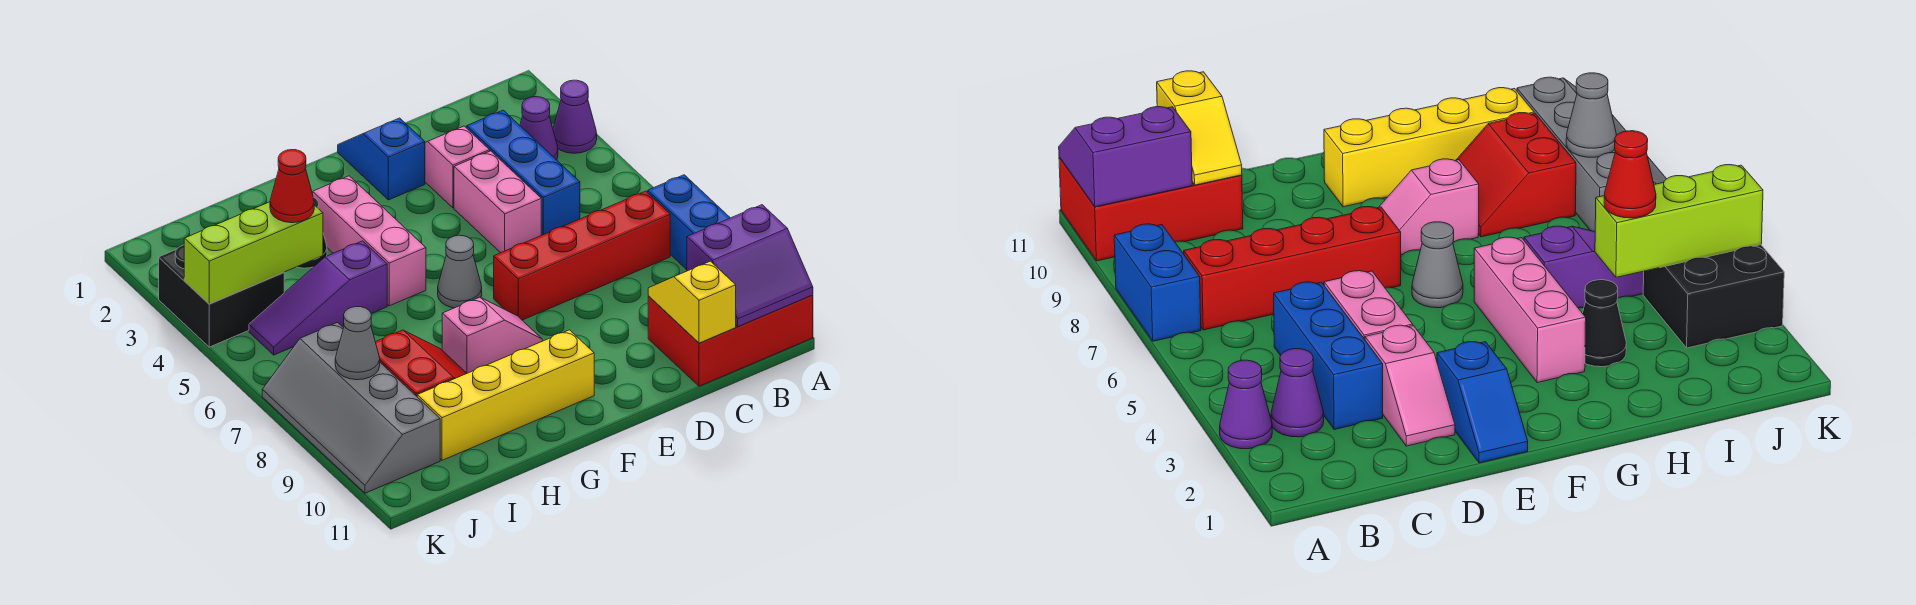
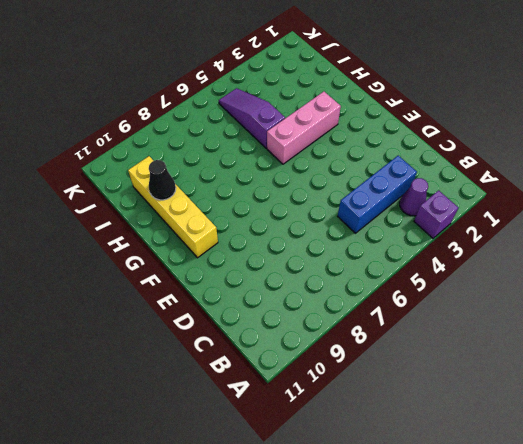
purple brick A3 level 1 -> purple cone A3 level 1
black cone H10 level 2 -> black cone H3 level 1
none -> blue brick A7:A8 level 1
none -> red brick A10:C11 level 1
none -> red brick B7:E7 level 1

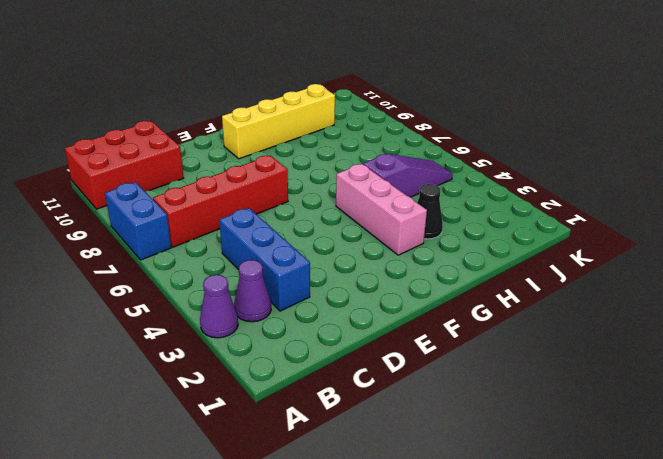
none -> pink slope D2:D3 level 1 top 3
none -> pink brick D4:D5 level 1
none -> blue slope E1:E2 level 1 top 2

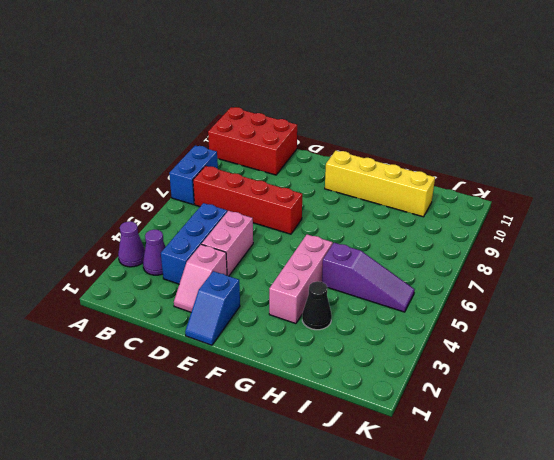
none -> grey cone F6 level 1
none -> pink slope F8:G8 level 1 top G
none -> red slope H8:I9 level 1 top I

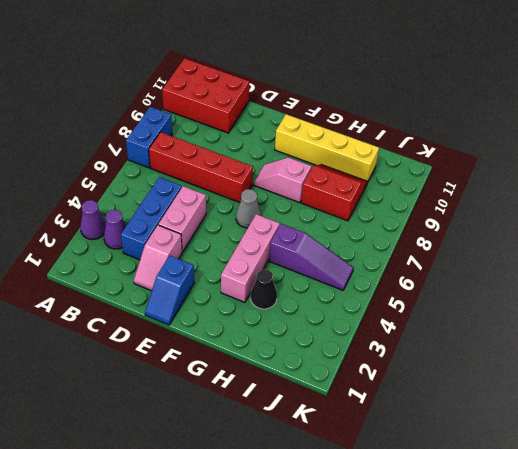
red slope H8:I9 level 1 top 8 -> red slope H8:I9 level 1 top I
none -> black brick J3:K4 level 1
none -> grey slope J7:K10 level 1 top J
none -> purple slope A10:B11 level 2 top 10

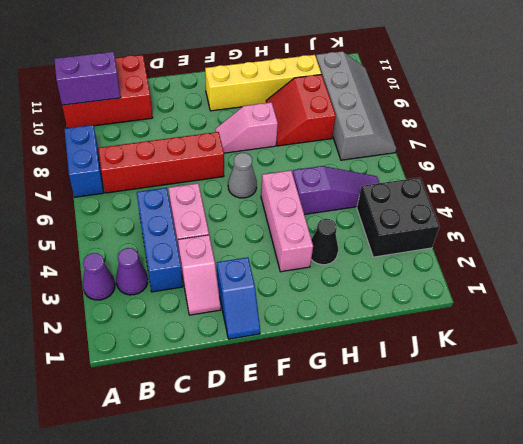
none -> yellow slope C10:C11 level 2 top 11
none -> lime brick I4:K4 level 2
none -> grey cone J8 level 2

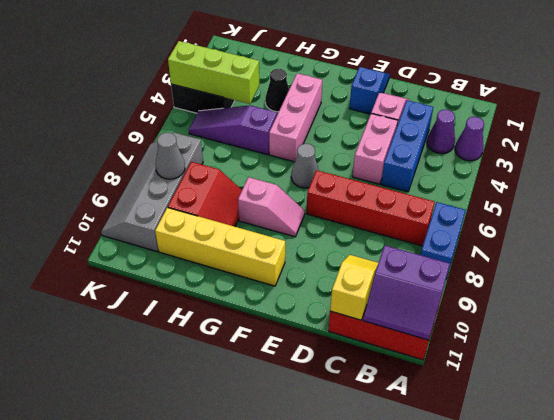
none -> red cone I4 level 3

